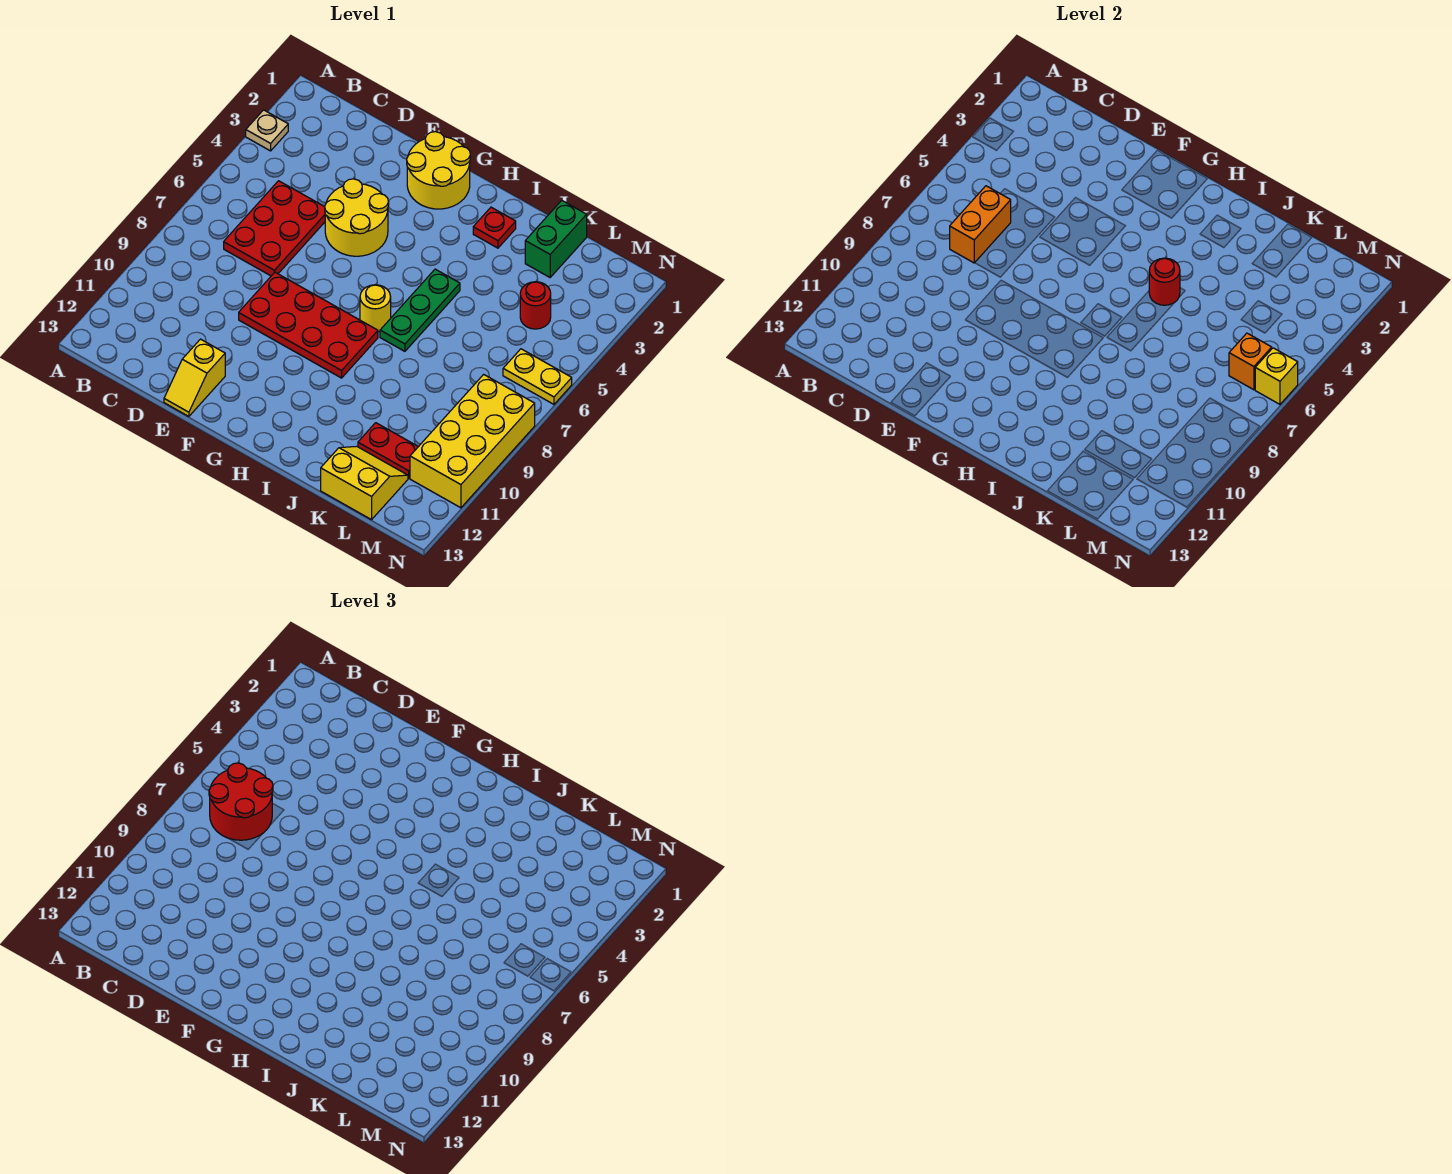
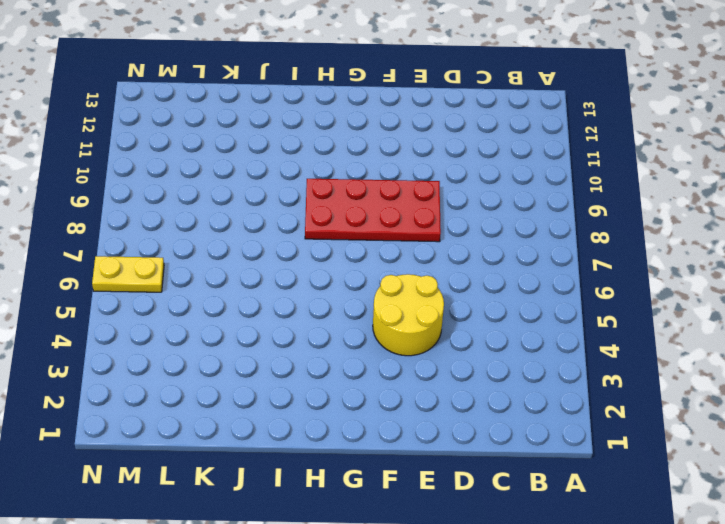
none -> tan plate A3 level 1
none -> red plate C5:D7 level 1
none -> yellow slope E12:E13 level 1 top 12

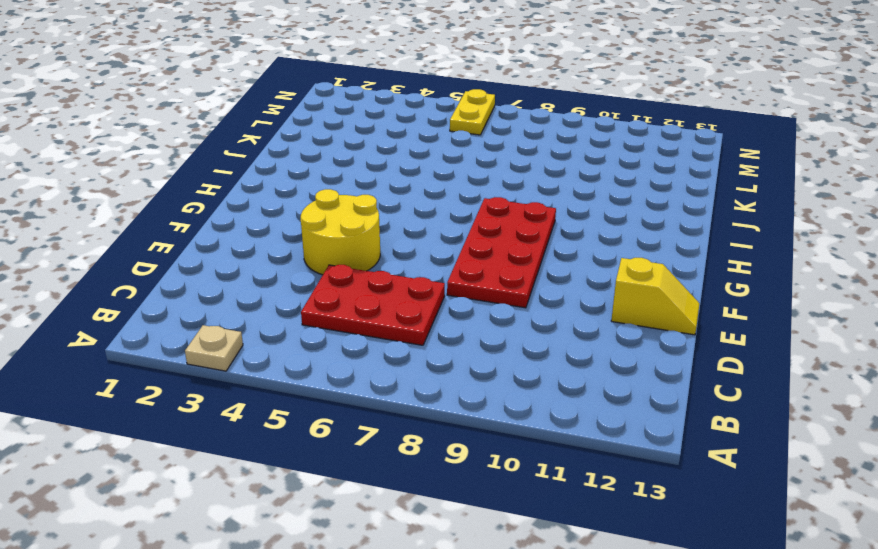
none -> yellow round brick F1:G2 level 1
none -> yellow round brick H7 level 1
none -> red plate I2 level 1

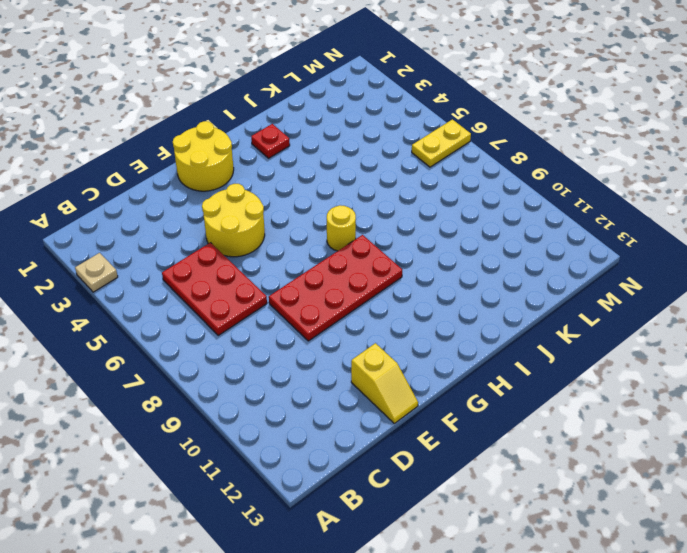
none -> green plate I5:I7 level 1
none -> green brick K1:K2 level 1
none -> red plate K11:L11 level 1

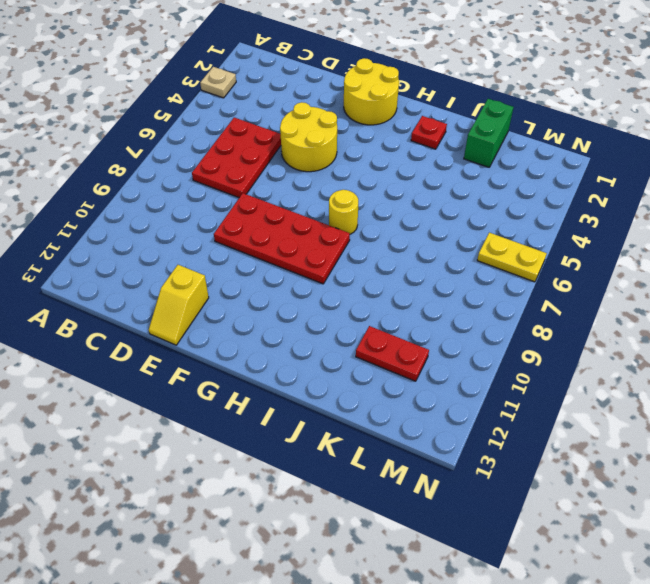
none -> green plate I5:I7 level 1
none -> yellow slope K12:L13 level 1 top 13
none -> red round brick L4 level 1

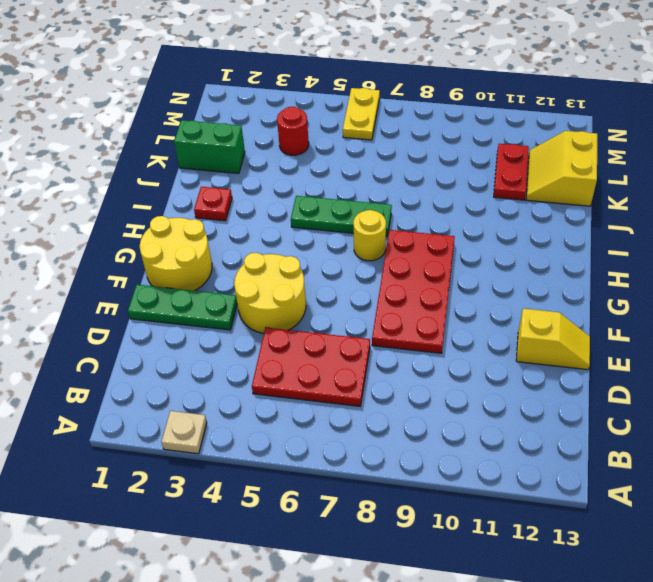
green plate E1:E3 level 1 -> none
none -> yellow brick M8:N11 level 1
none -> orange brick C6:C7 level 2
none -> red round brick I5 level 2

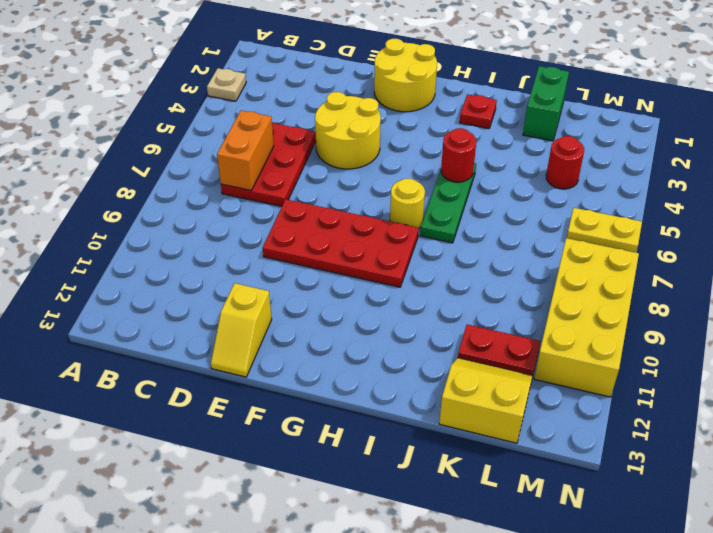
none -> orange brick M6 level 2
none -> yellow brick N6 level 2
none -> red round brick B6:C7 level 3

